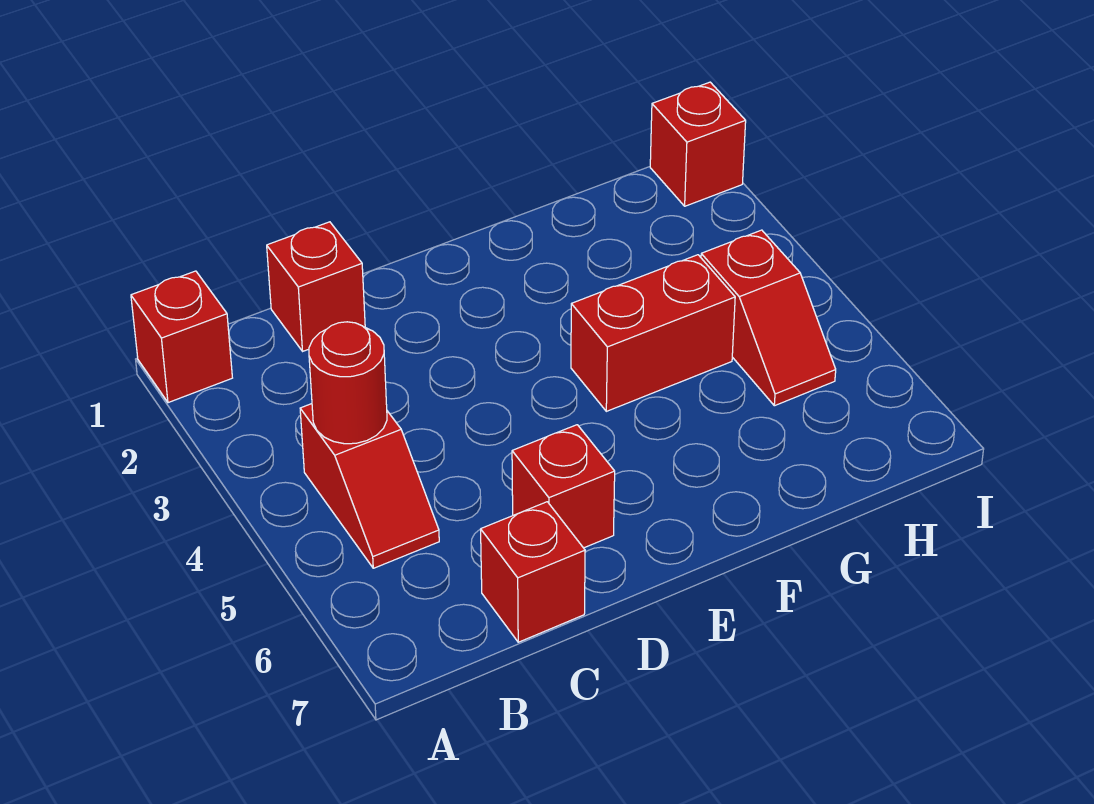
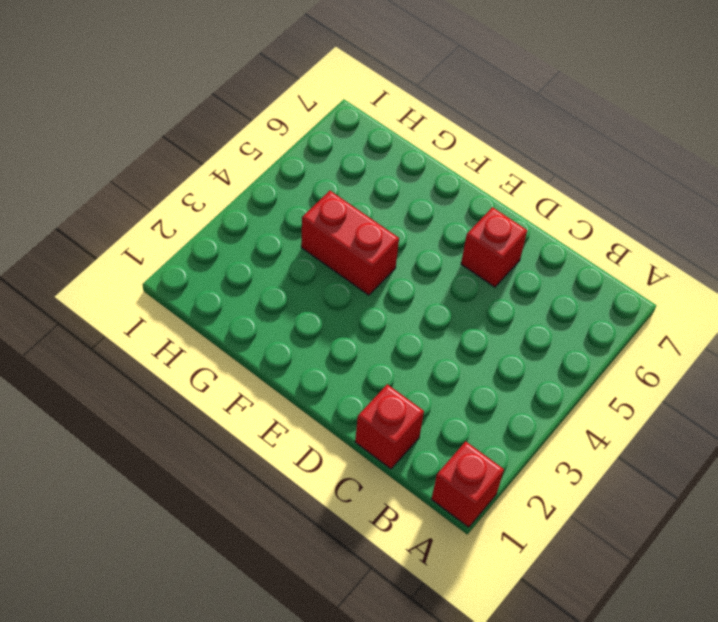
none -> red slope B4:B5 level 1 top 4
none -> red brick C7 level 1

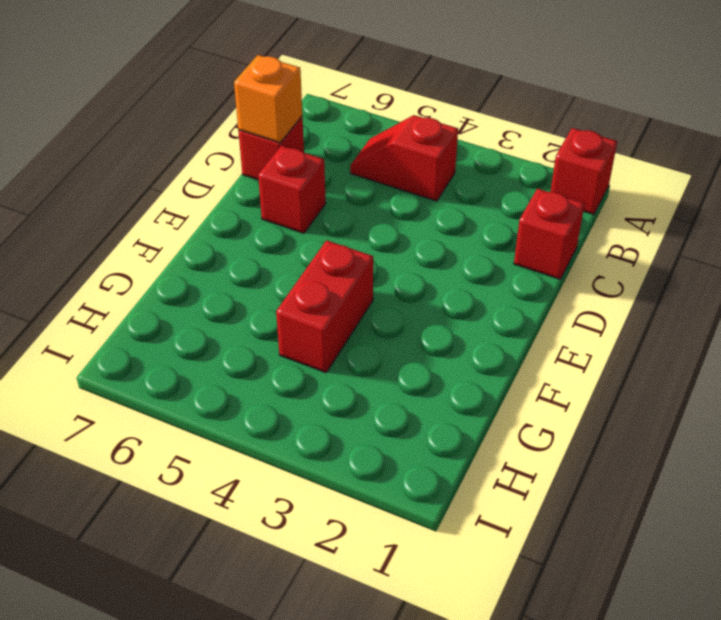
orange brick C7 level 2 -> none
none -> red slope H4:H5 level 1 top 4
none -> red brick I1 level 1

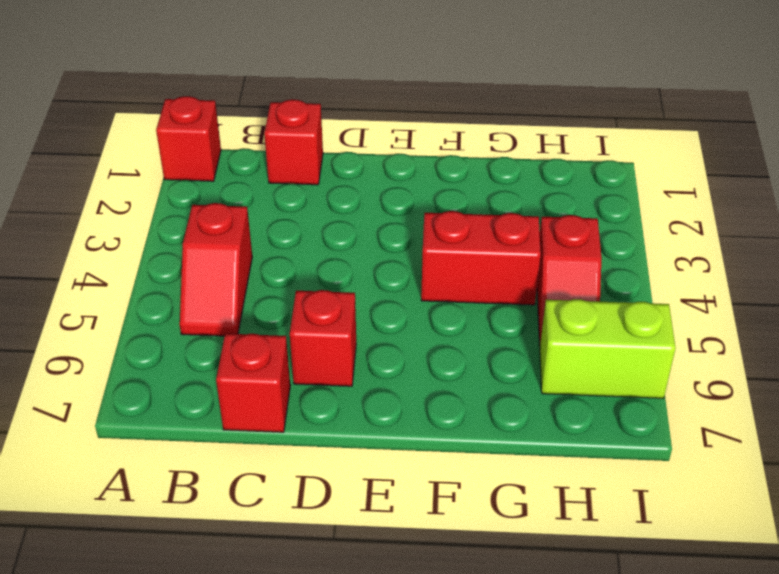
lime brick H6:I6 level 1 -> none
none -> red brick I1 level 1
none -> red round brick B4 level 2

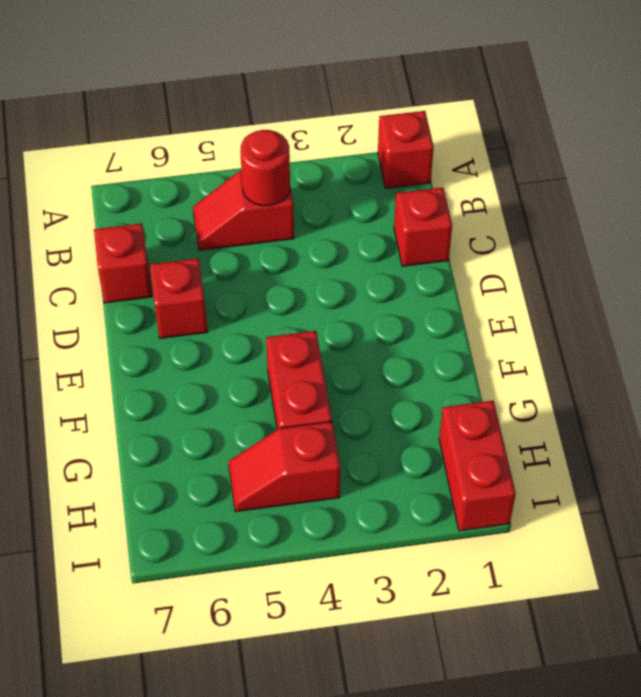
red brick H1:I1 level 1 -> red brick I1 level 1

